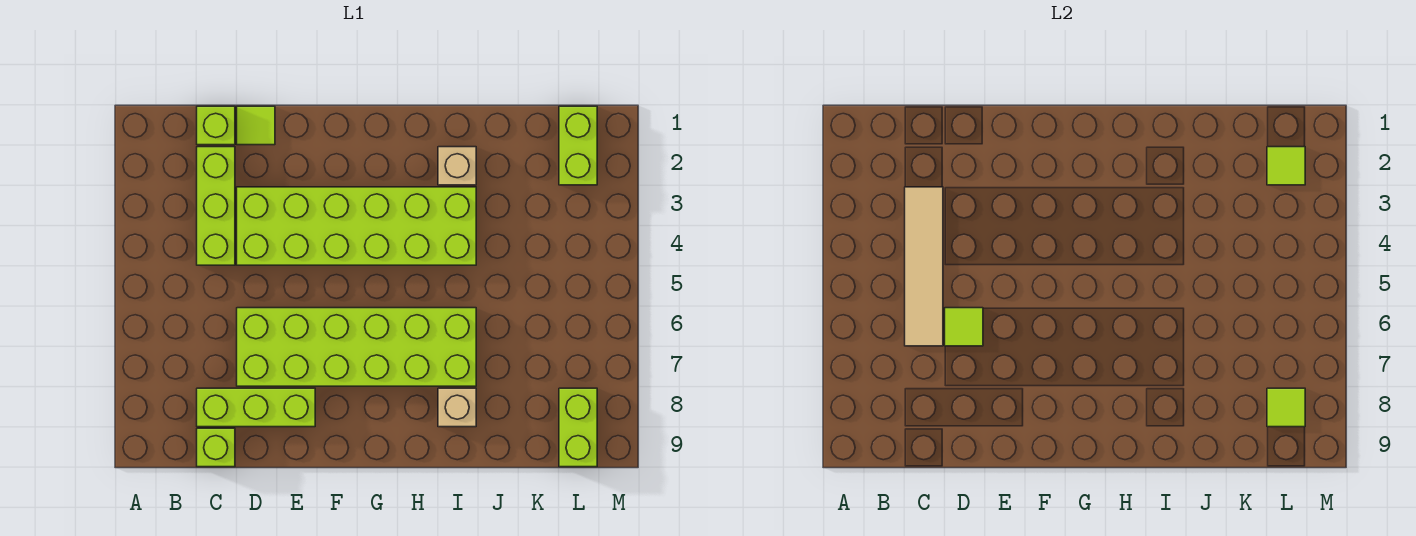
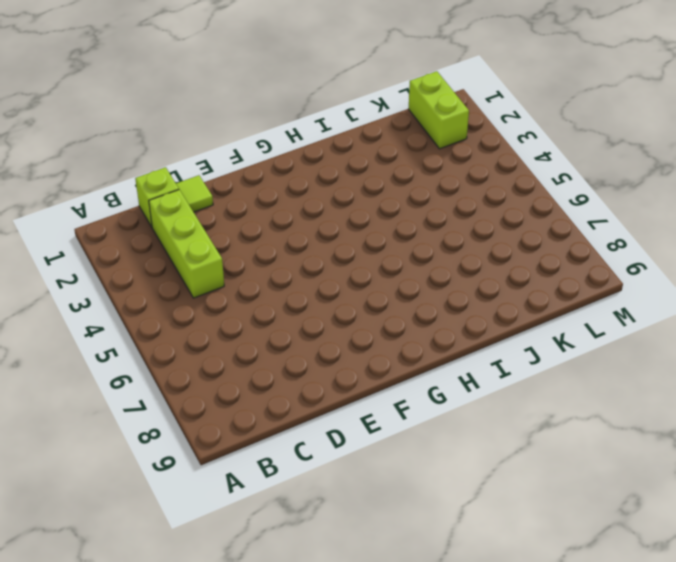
none -> lime brick C8:E8 level 1
none -> lime brick C9 level 1
none -> lime brick D3:I4 level 1

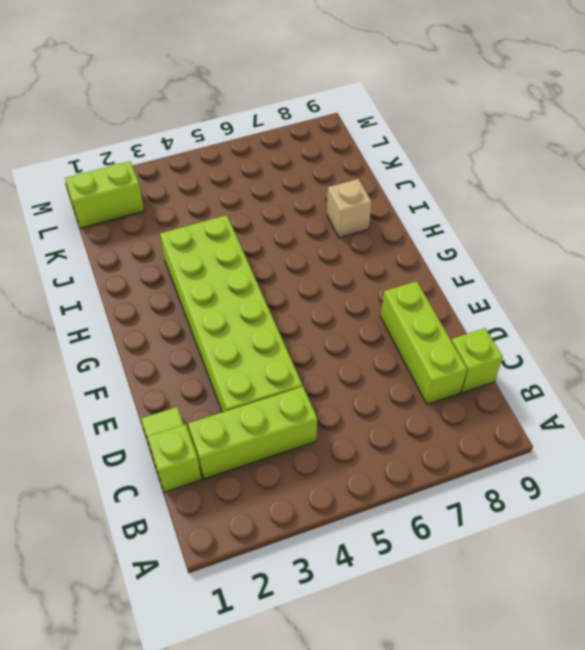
none -> lime brick D6:I7 level 1
none -> tan brick I2 level 1
none -> lime brick L8:L9 level 1

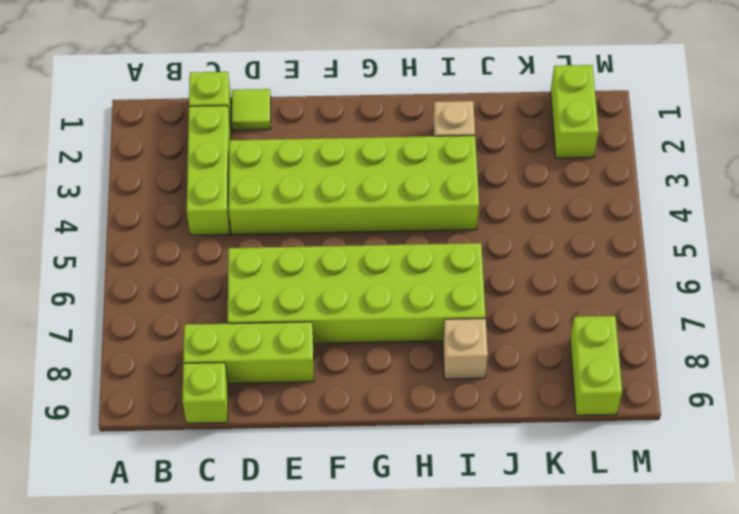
none -> tan tile C3:C6 level 2
none -> lime tile D6 level 2
none -> lime tile L2 level 2

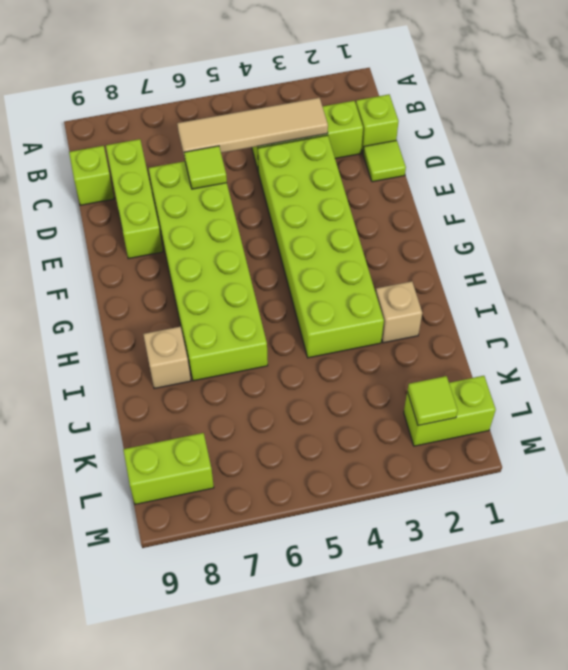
none -> lime tile L8 level 2

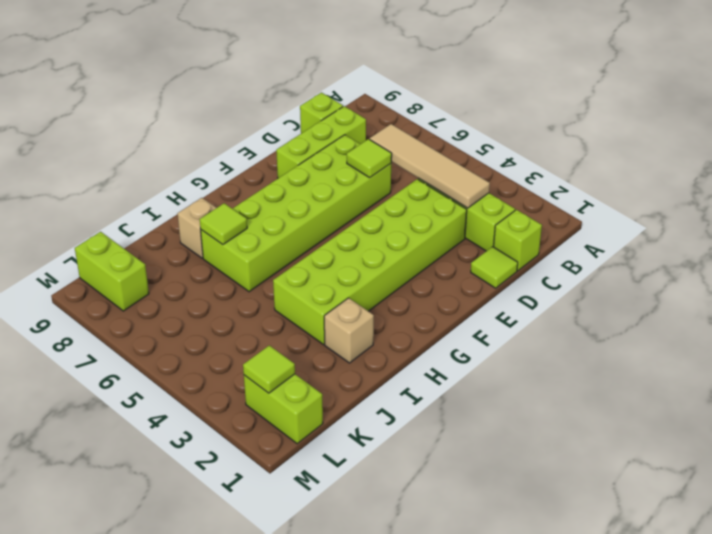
lime tile I7 level 2 -> lime tile L8 level 2

